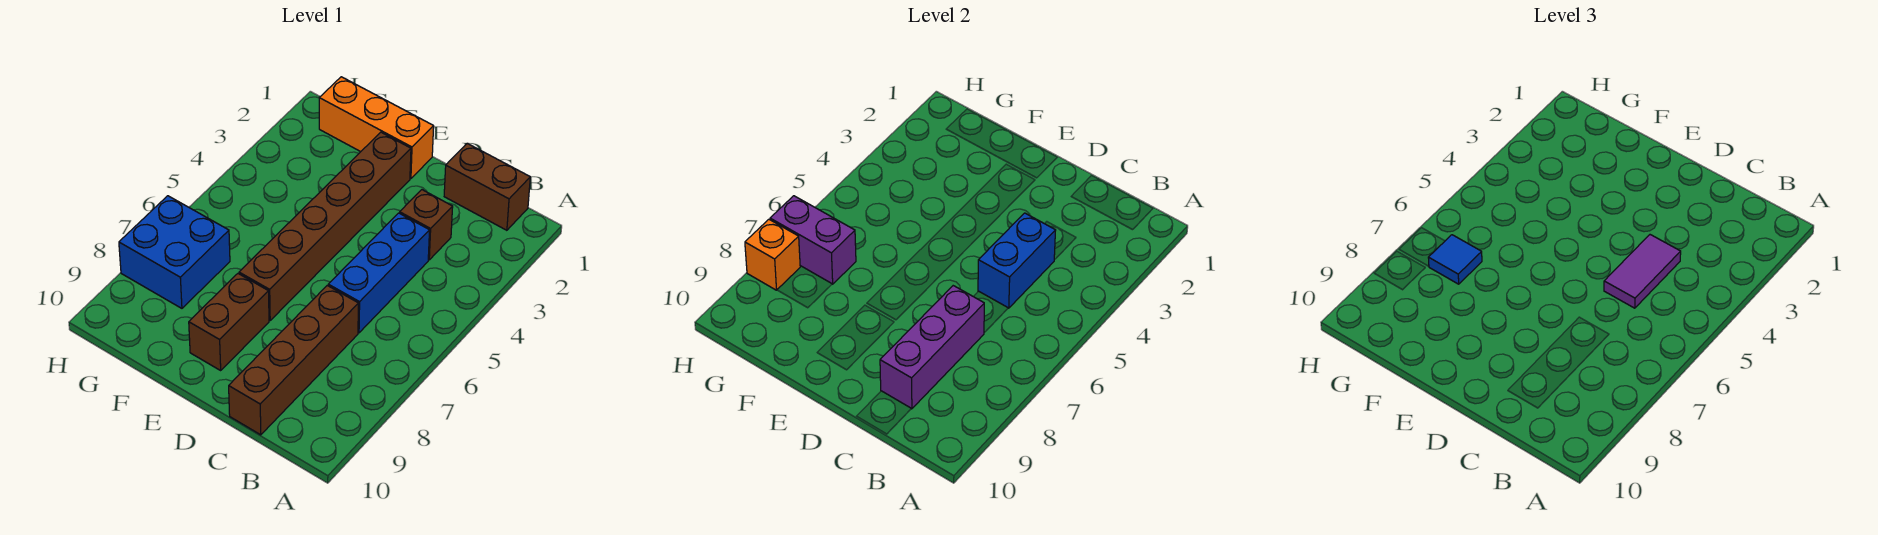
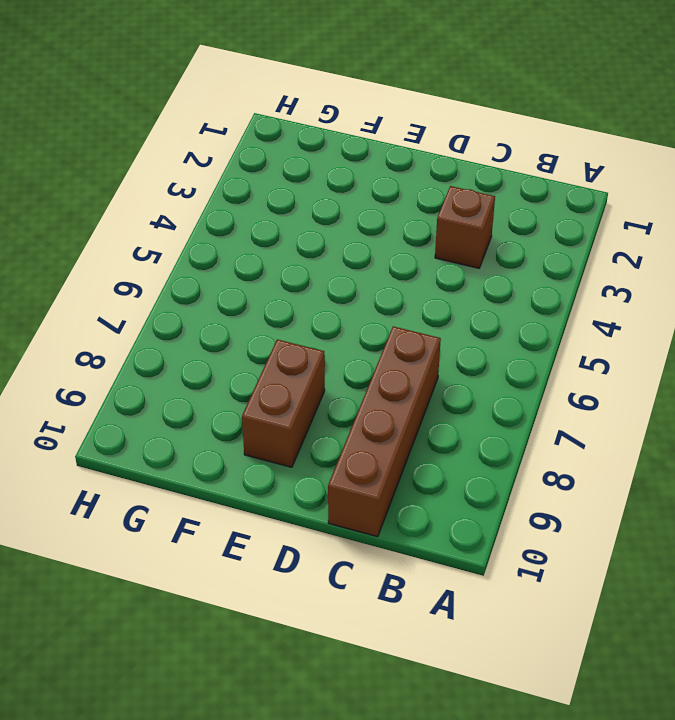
none -> brown brick B1:C1 level 1
none -> blue brick C4:C6 level 1
none -> orange brick E1:G1 level 1

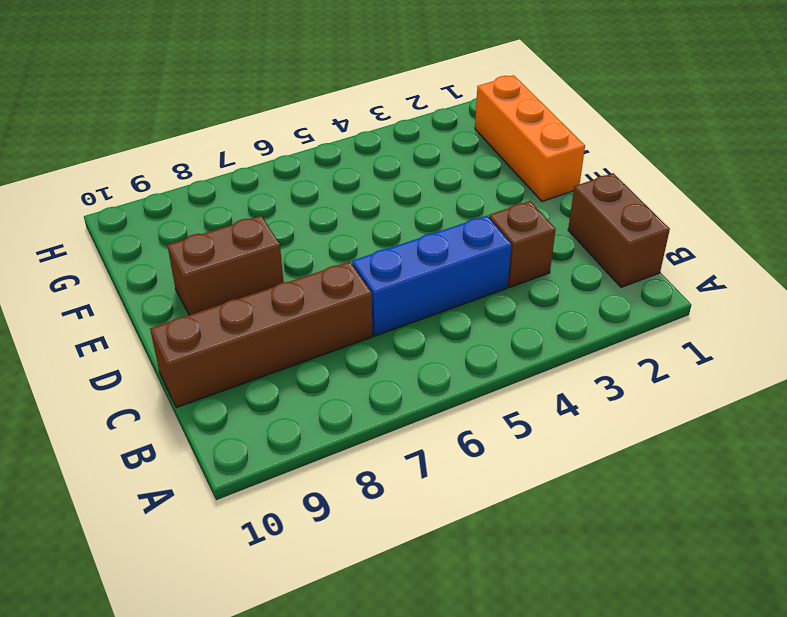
none -> brown brick E2:E7 level 1
none -> blue brick G7:H8 level 1
none -> blue brick C4:C5 level 2

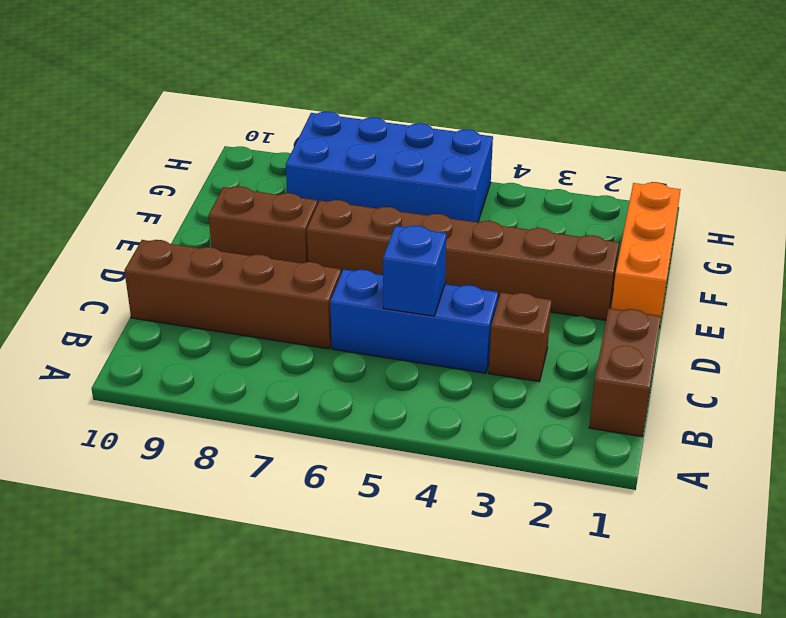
blue brick C5 level 2 -> blue brick C4:C5 level 2
blue brick G5:H8 level 1 -> blue brick G7:H8 level 1
none -> purple brick C7:C9 level 2
none -> purple brick G7:H7 level 2
none -> orange brick H8 level 2

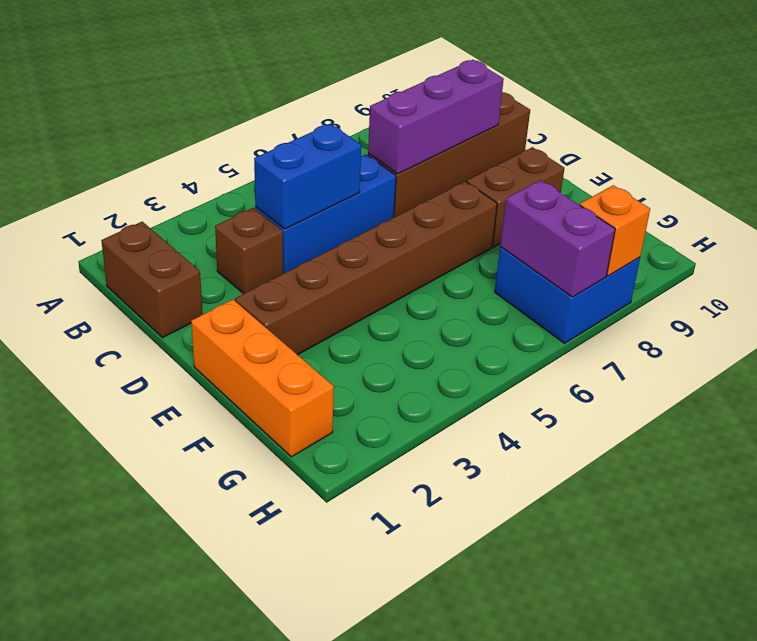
none -> purple tile C4:C5 level 3
none -> blue tile G7 level 3

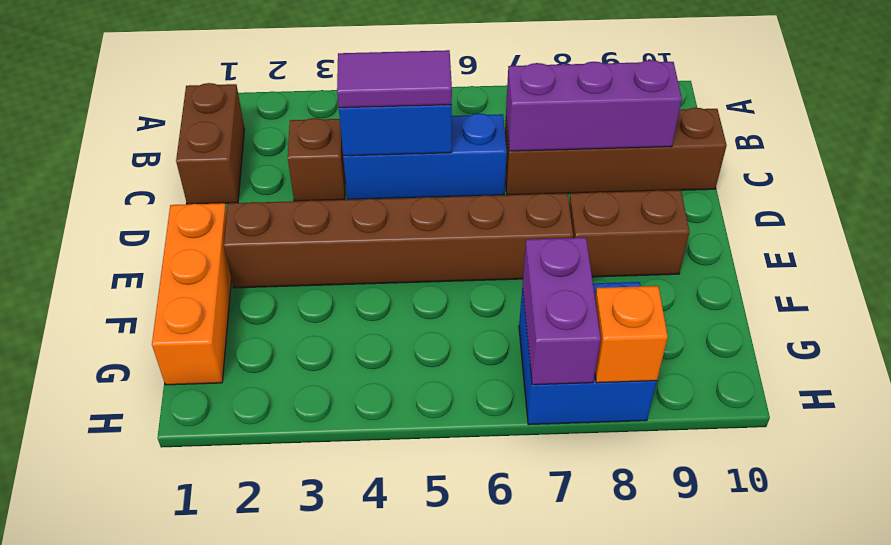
none -> blue tile G7 level 3

